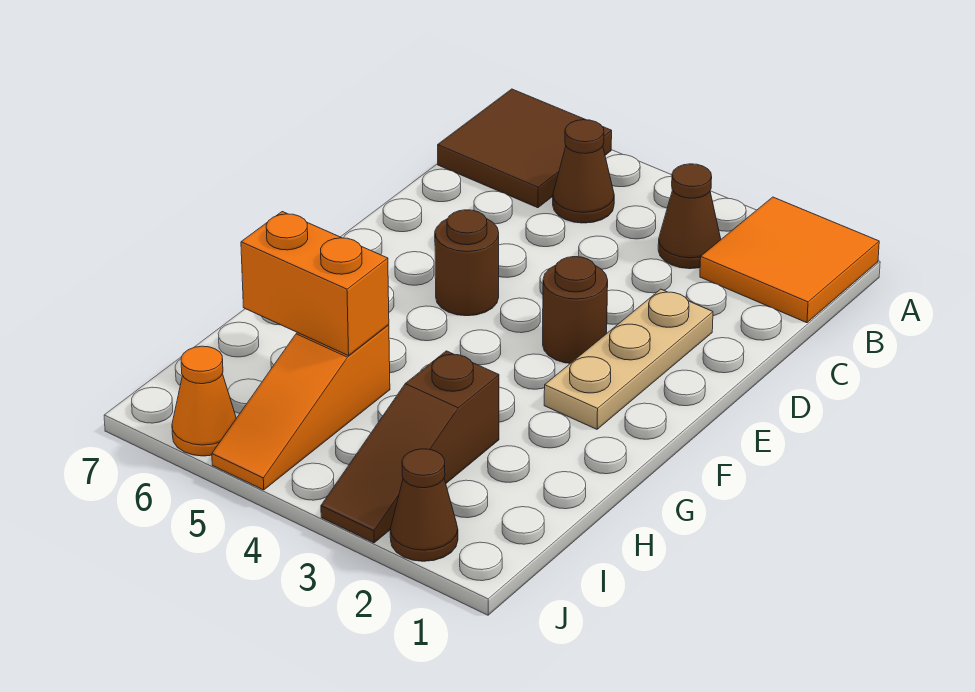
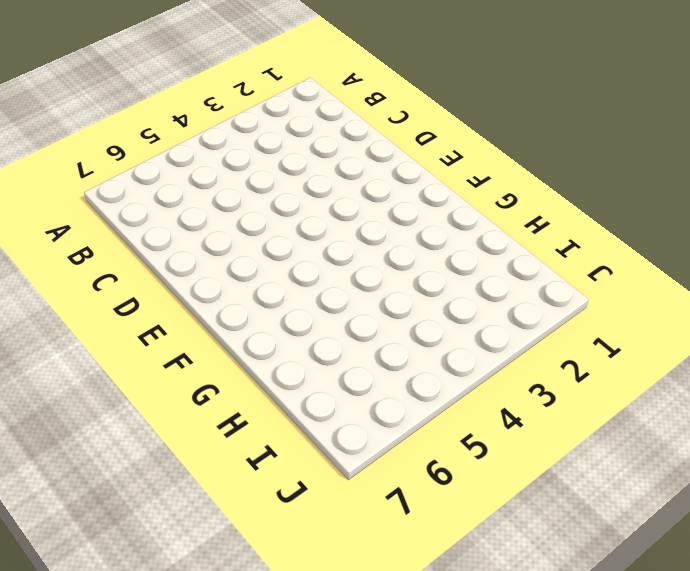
none -> orange tile A1:B2 level 1
none -> brown tile A6:B7 level 1
none -> brown cone B3 level 1

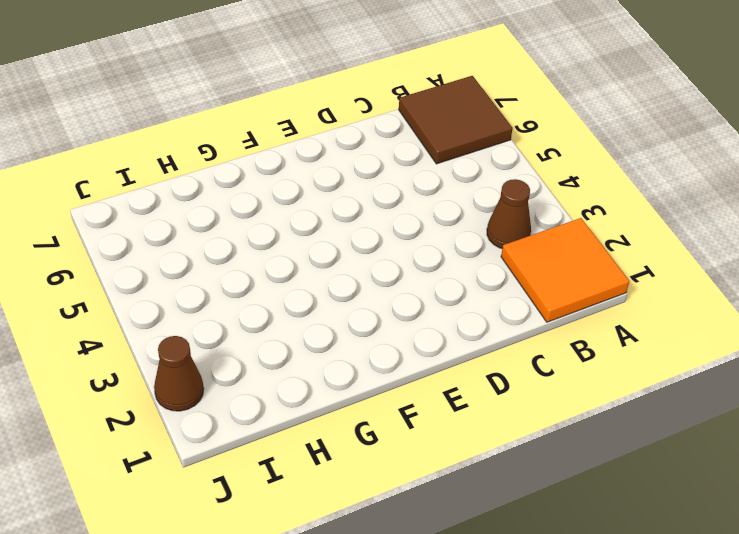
none -> brown cone B5 level 1
none -> tan plate D2:F2 level 1
none -> brown round brick E3 level 1

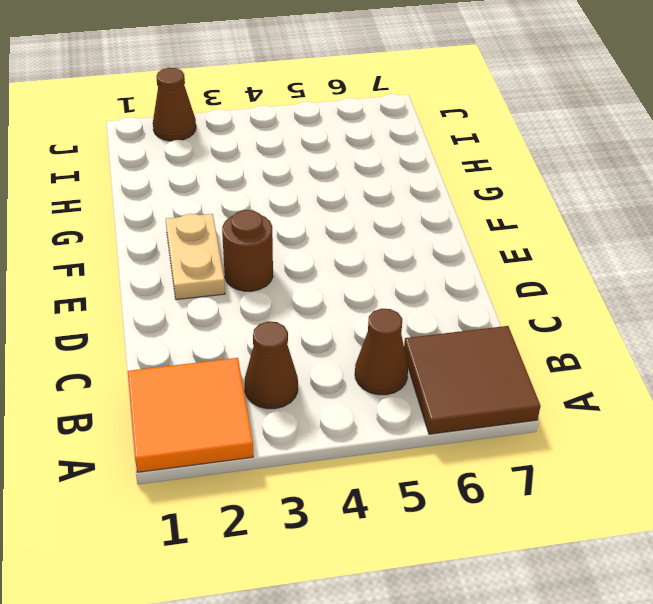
tan plate E2:F2 level 1 -> tan plate D2:F2 level 1
none -> brown round brick E5 level 1
none -> brown slope H3:J3 level 1 top H
none -> orange slope H5:J5 level 1 top H

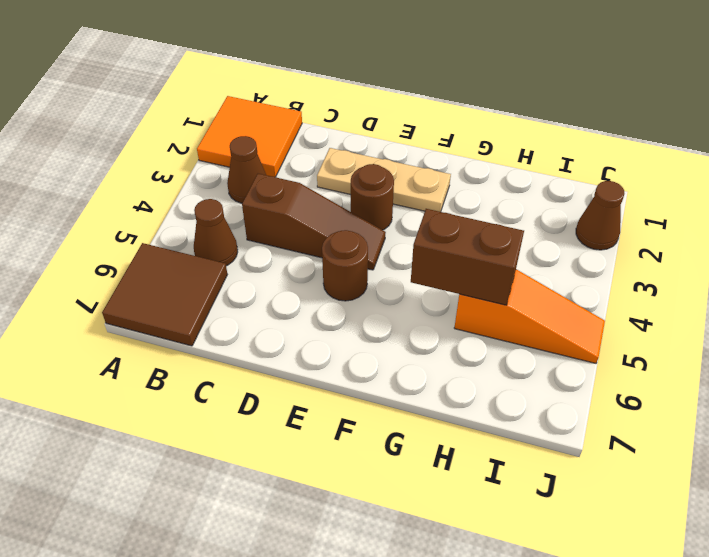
brown slope C4:E4 level 1 top C -> brown slope H3:J3 level 1 top H
brown brick G5:H5 level 2 -> orange brick H5:H6 level 2
none -> orange cone J6 level 1

